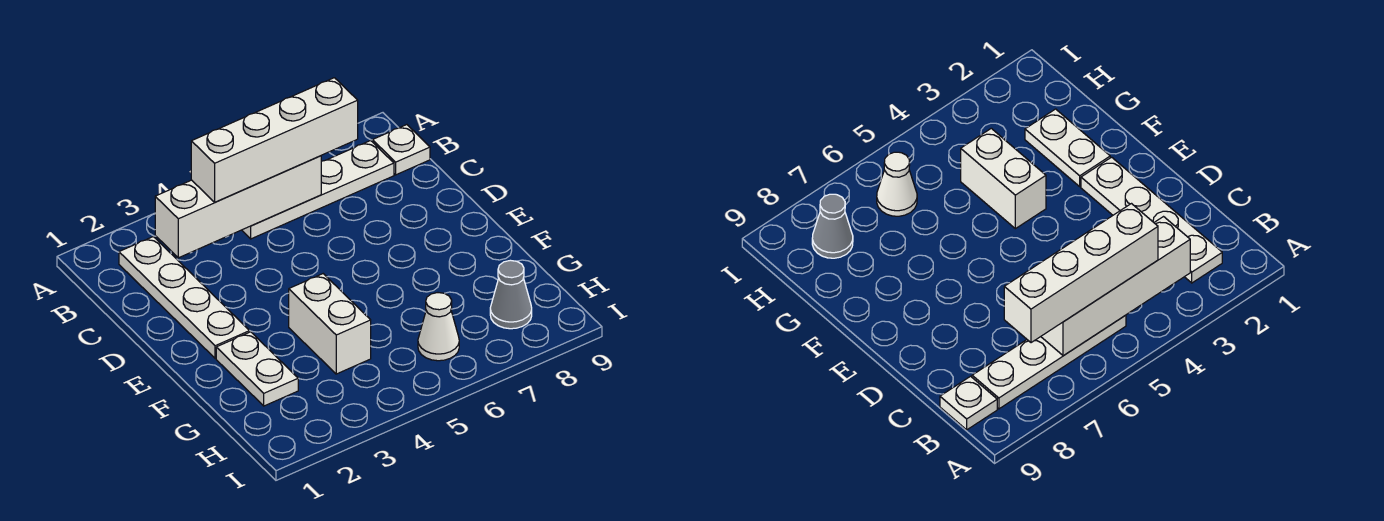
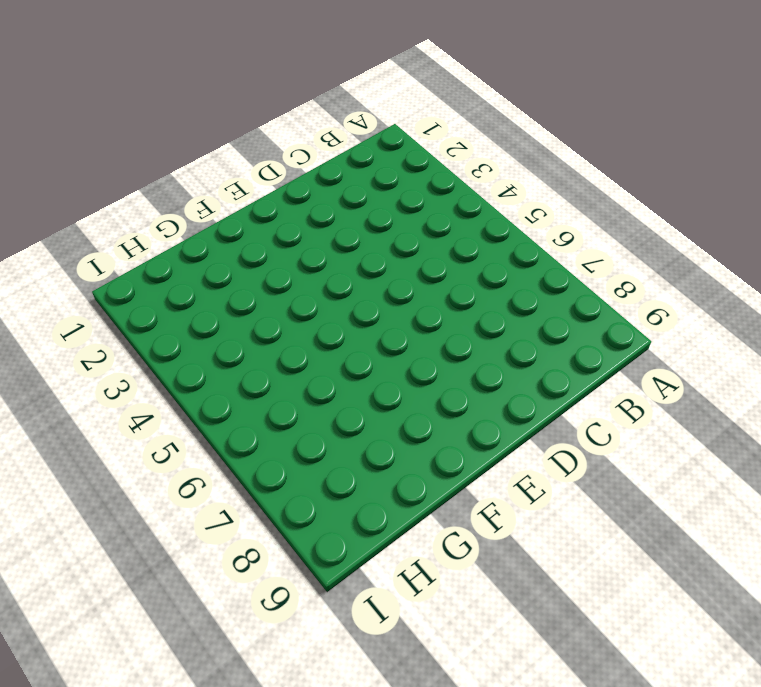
none -> white plate B2:E2 level 1
none -> white plate B5:B8 level 1

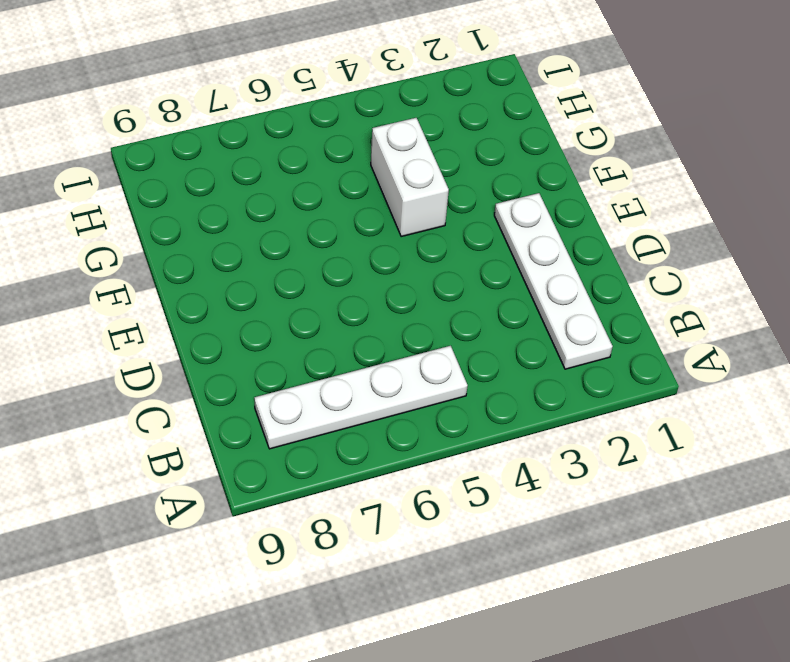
none -> white plate B9 level 1
none -> white plate F2:G2 level 1

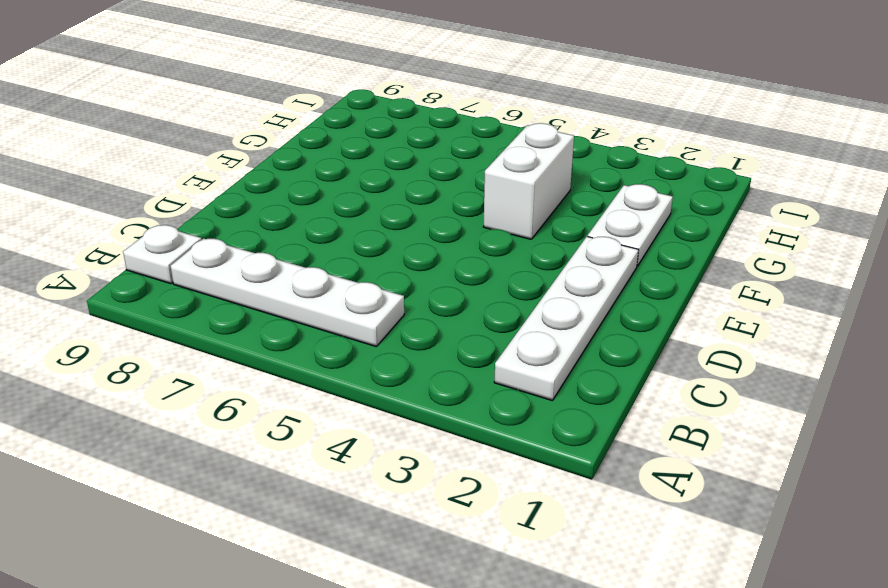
none -> white cone H6 level 1
none -> grey cone H8 level 1

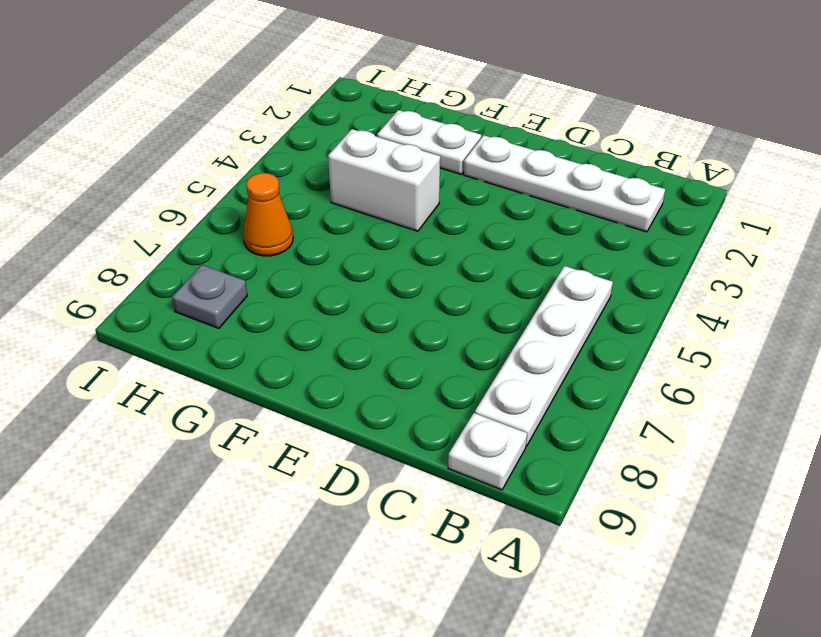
orange cone H6 level 1 -> white cone H6 level 1
grey plate H8 level 1 -> grey cone H8 level 1
none -> white brick B3:B6 level 2
none -> white brick B4:B7 level 3

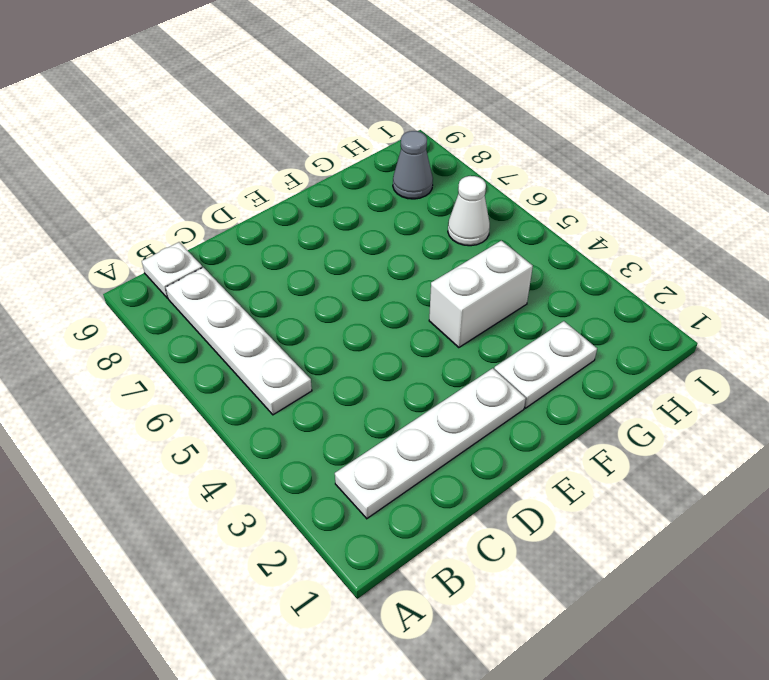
none -> white brick B3:B6 level 2
none -> white brick B4:B7 level 3

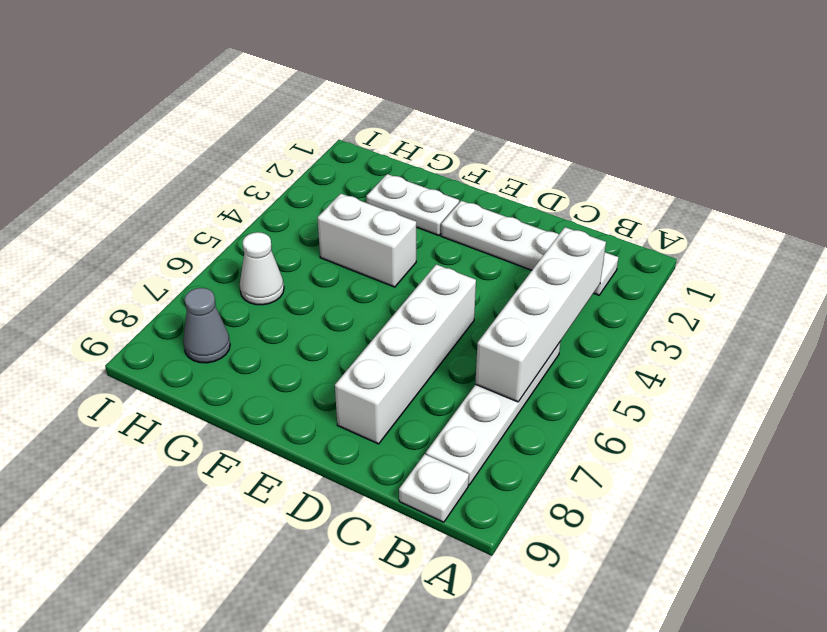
white brick D5:D8 level 1 -> white brick B4:B7 level 3

